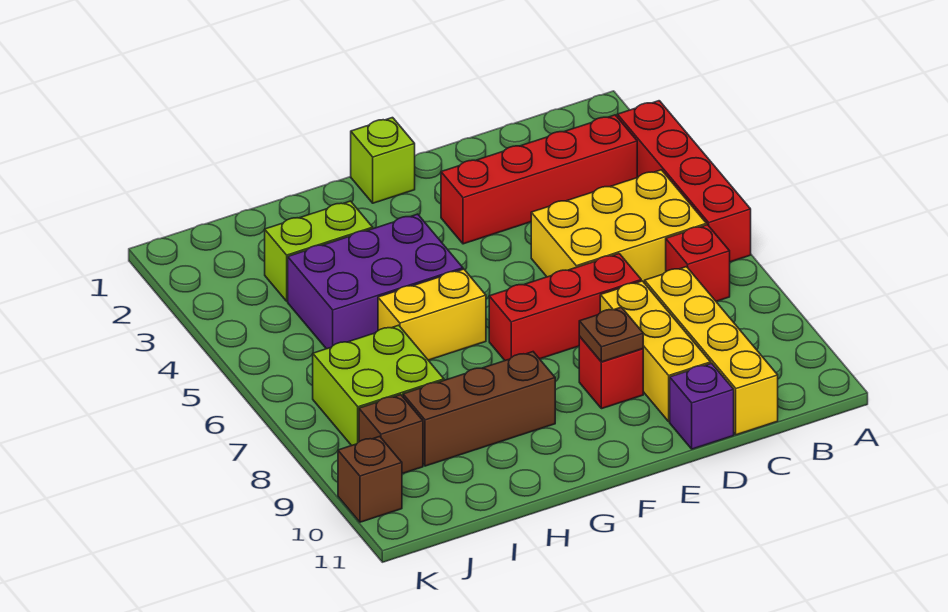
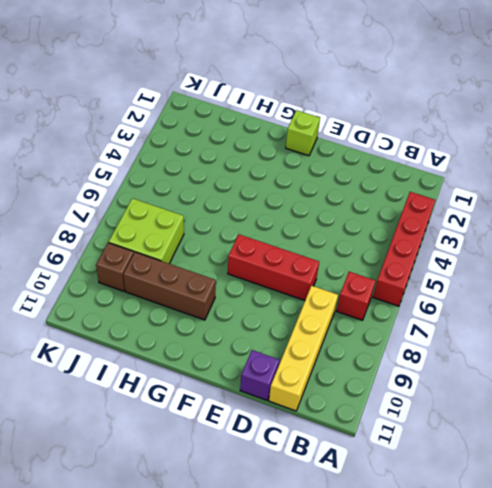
none -> red brick B3:E3 level 1
none -> yellow brick B5:D6 level 1
none -> yellow brick D8:D10 level 1

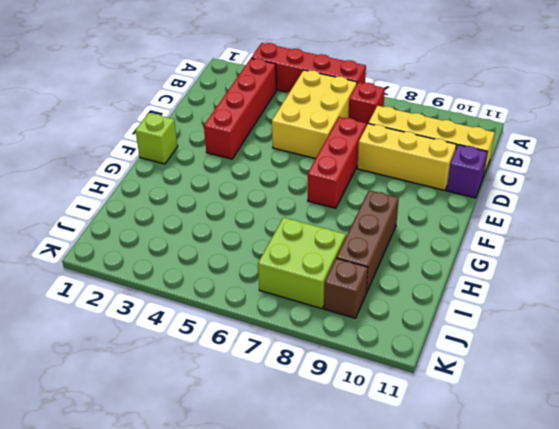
none -> red brick E9 level 1
none -> purple brick G4:I5 level 1
none -> yellow brick G6:H6 level 1

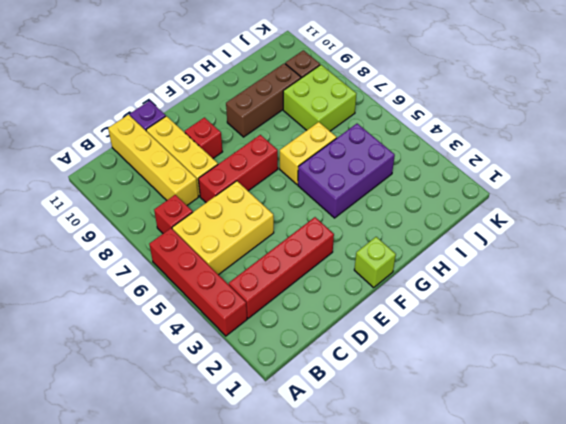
none -> lime brick H3:I3 level 1
none -> brown brick K10 level 1
none -> brown plate E9 level 2

